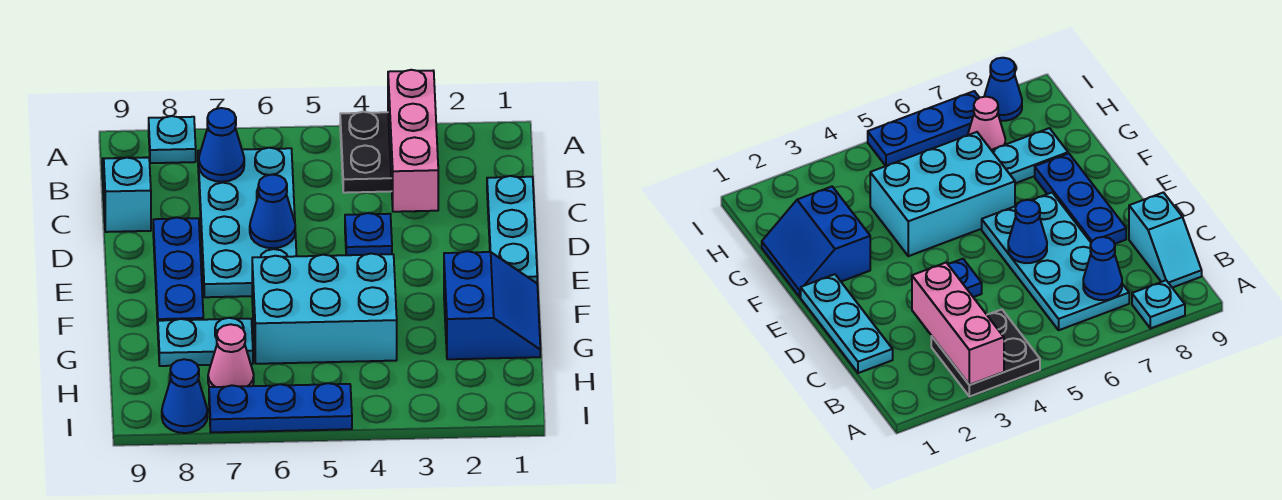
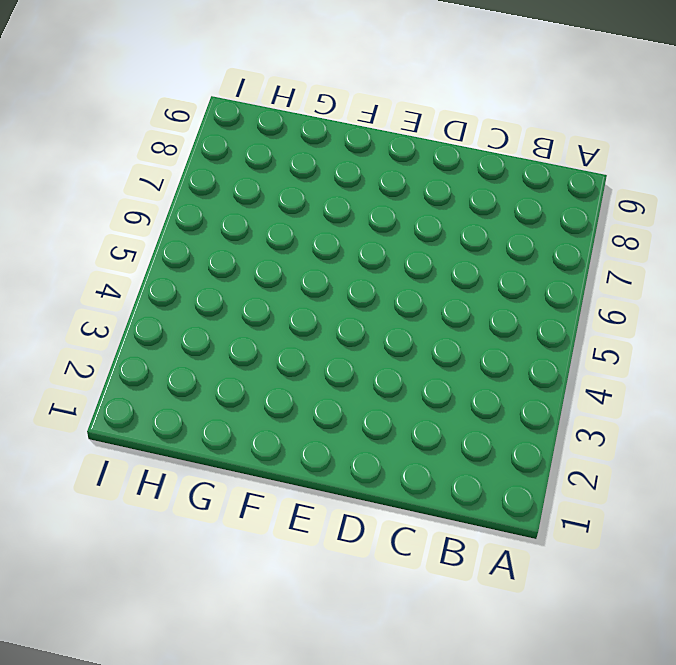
none -> black plate A3:B4 level 1
none -> cyan plate A8 level 1
none -> cyan plate B6:E7 level 1

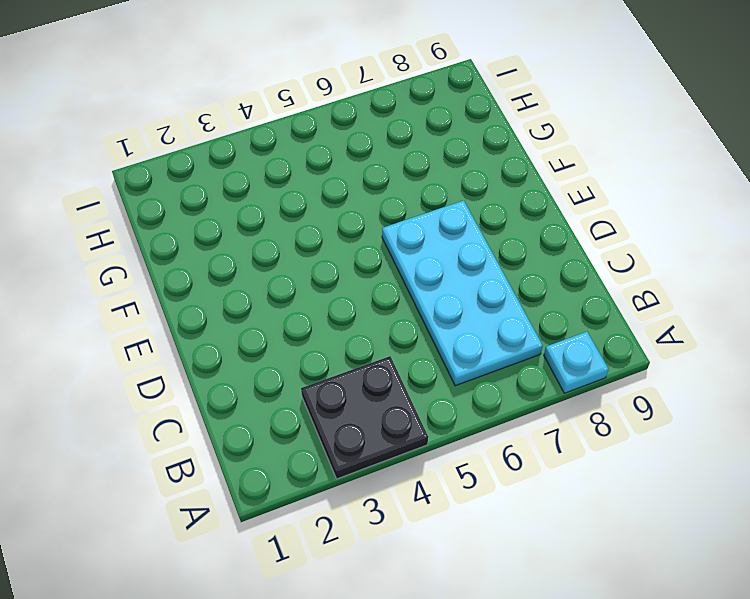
none -> cyan slope B9:C9 level 1 top C
none -> cyan plate C1:E1 level 1
none -> blue plate D4 level 1

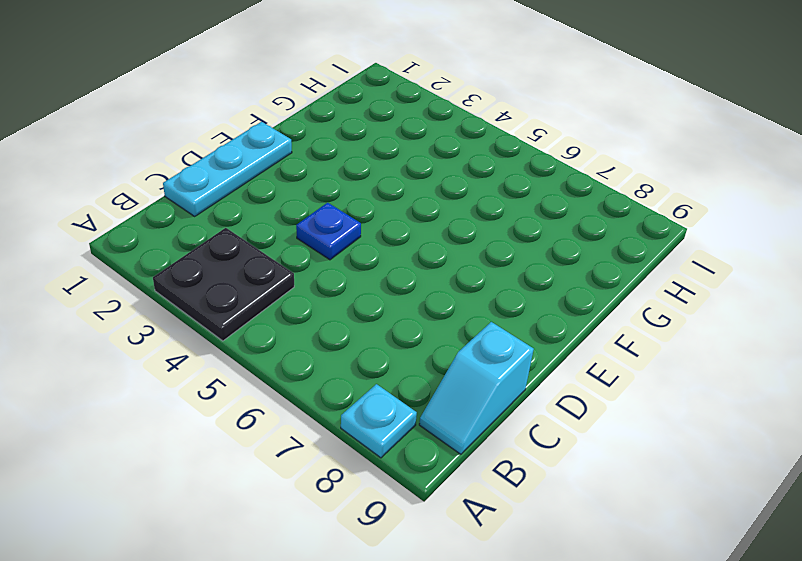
none -> cyan plate B6:E7 level 1
none -> blue plate D8:F8 level 1
none -> blue slope F1:G2 level 1 top 2

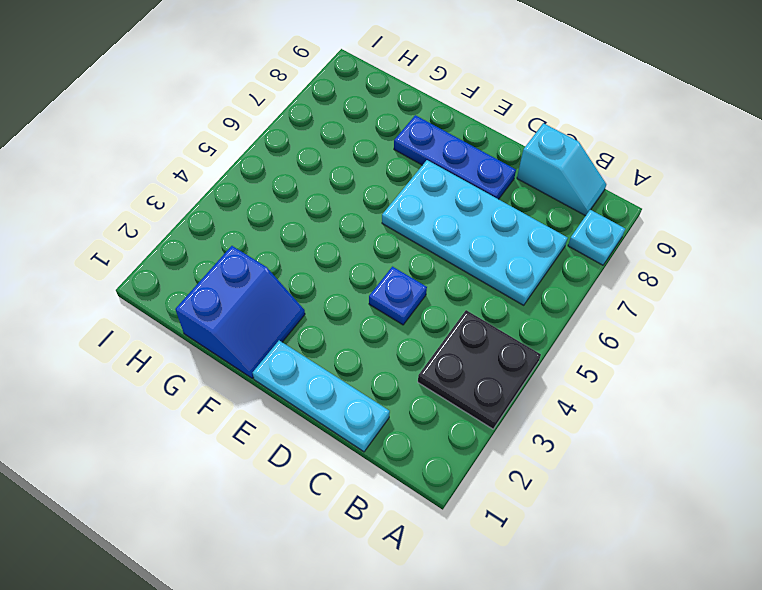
blue slope F1:G2 level 1 top G -> blue slope F1:G2 level 1 top 2
none -> cyan brick F4:G6 level 1
none -> cyan plate G7:G8 level 1
none -> pink cone H7 level 1

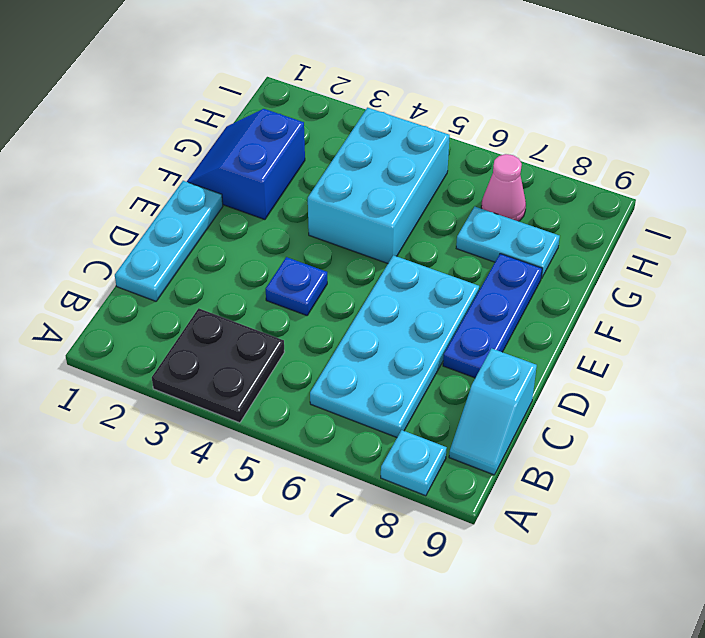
cyan brick F4:H5 level 1 -> cyan brick F4:G6 level 1
none -> blue plate I5:I7 level 1
none -> blue cone I8 level 1
none -> pink brick A3:C3 level 2

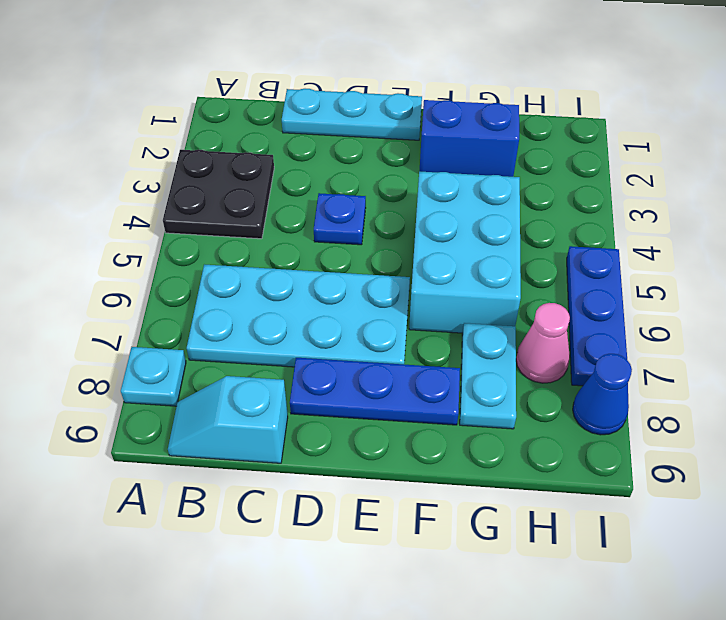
none -> pink brick A3:C3 level 2
none -> blue cone B7 level 2
none -> blue cone D6 level 2

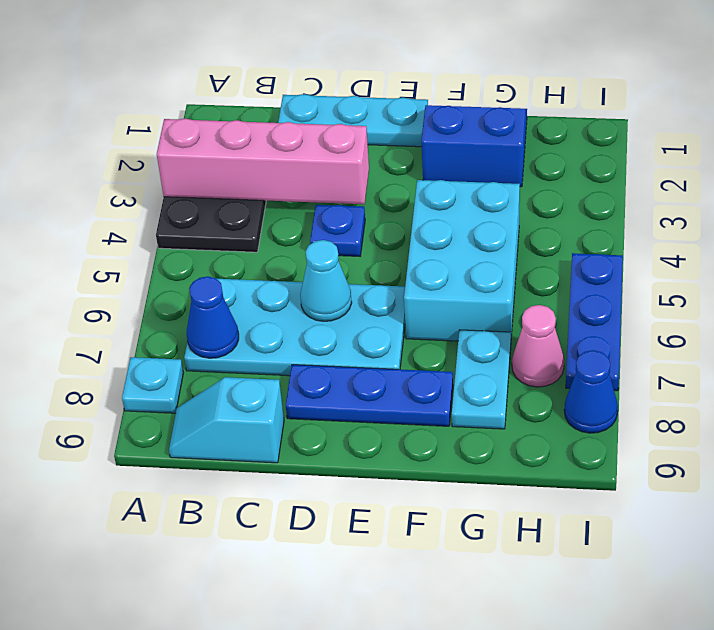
pink brick A3:D3 level 2 -> pink brick A3:C3 level 2
cyan cone D6 level 2 -> blue cone D6 level 2

